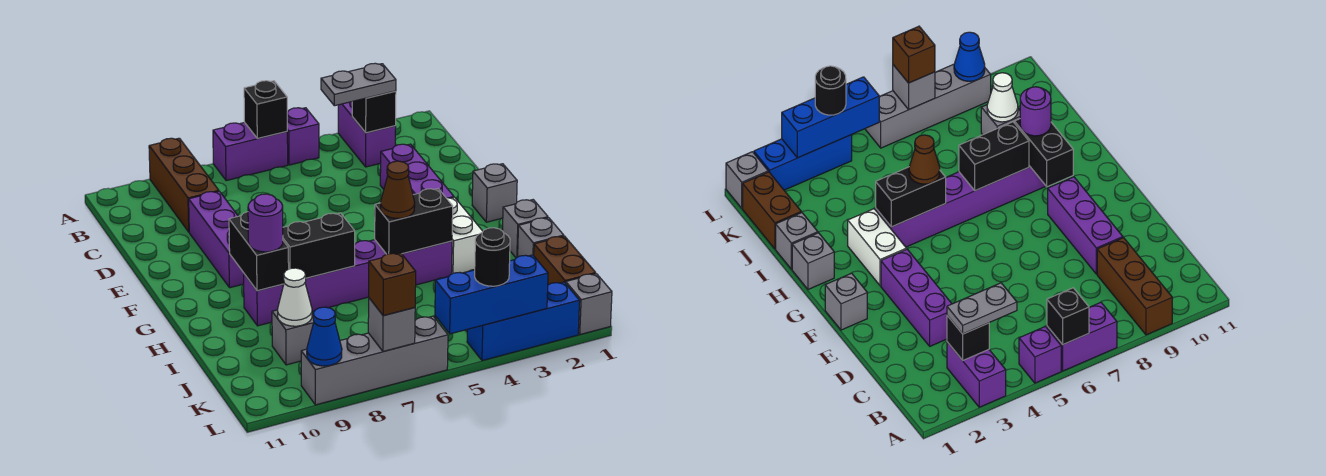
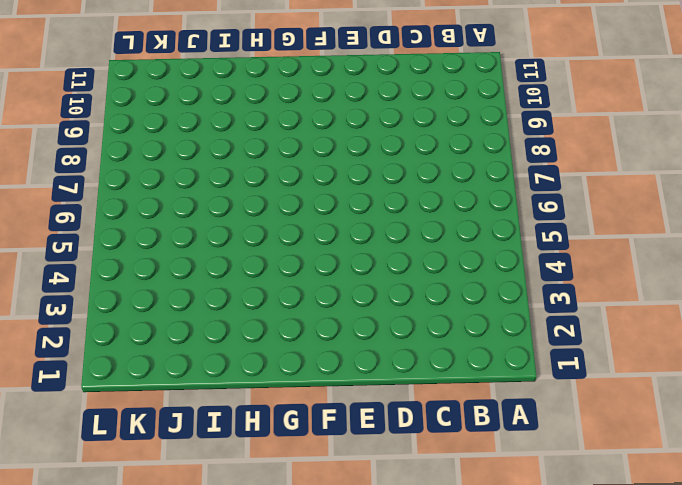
none -> purple brick A3:B3 level 1
none -> purple brick A5 level 1
none -> purple brick A6:A7 level 1
none -> brown brick A9:C9 level 1

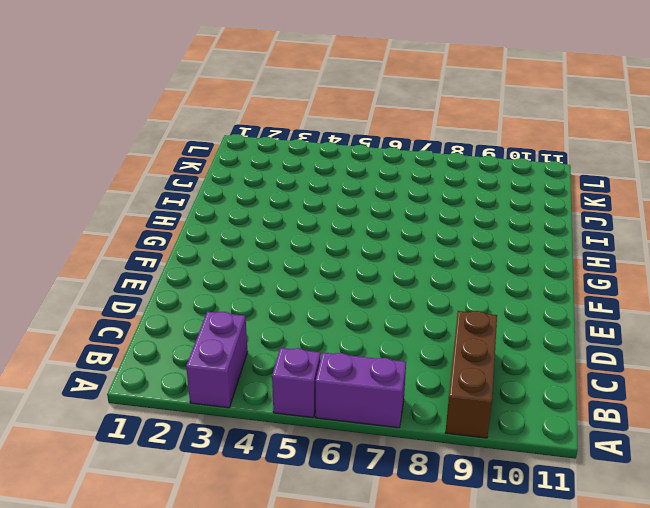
none -> purple brick D3:F3 level 1
none -> purple brick D9:F9 level 1
none -> grey brick F1 level 1
none -> white brick G3:H3 level 1

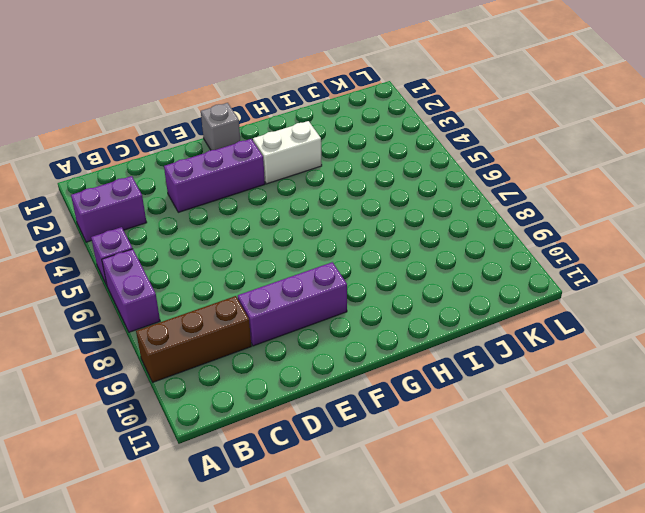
none -> grey brick H1 level 1
none -> purple brick H4:H9 level 1
none -> grey brick I1 level 1
none -> brown brick J1:K1 level 1

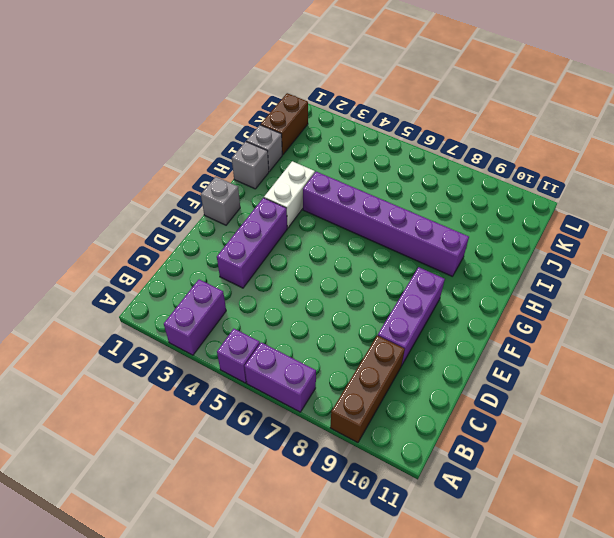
none -> grey brick J9 level 1
none -> grey brick L1 level 1
none -> blue brick L2:L4 level 1
none -> grey brick L6:L9 level 1

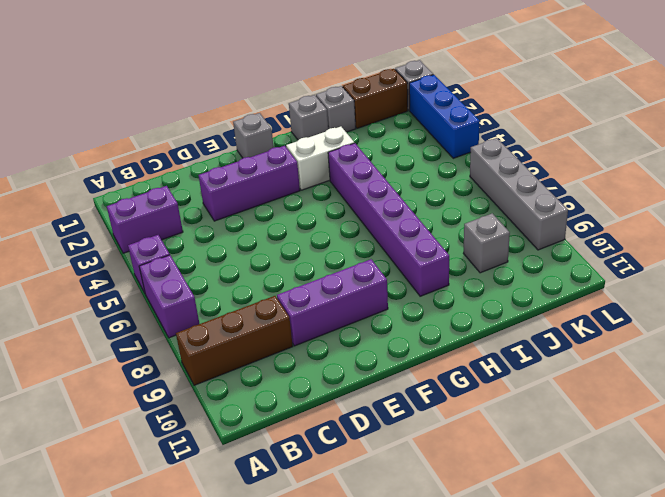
none -> black brick A6 level 2
none -> black brick B3 level 2
none -> black brick G9:H9 level 2
none -> black brick H4:H5 level 2

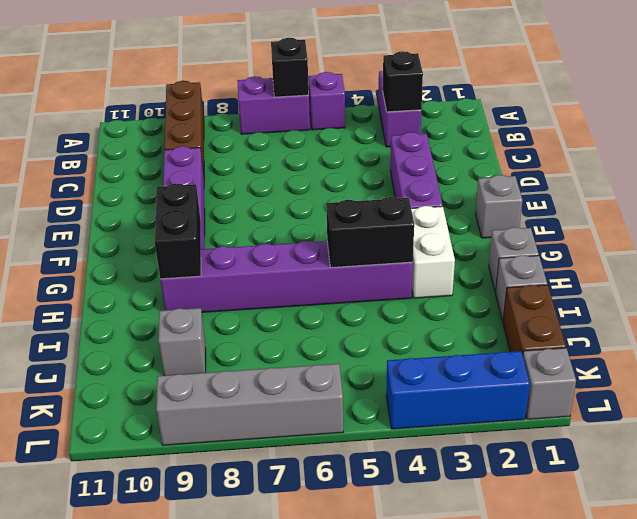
none -> black brick H7:H8 level 2
none -> white cone J9 level 2
none -> blue brick L3:L5 level 2
none -> grey brick L7 level 2

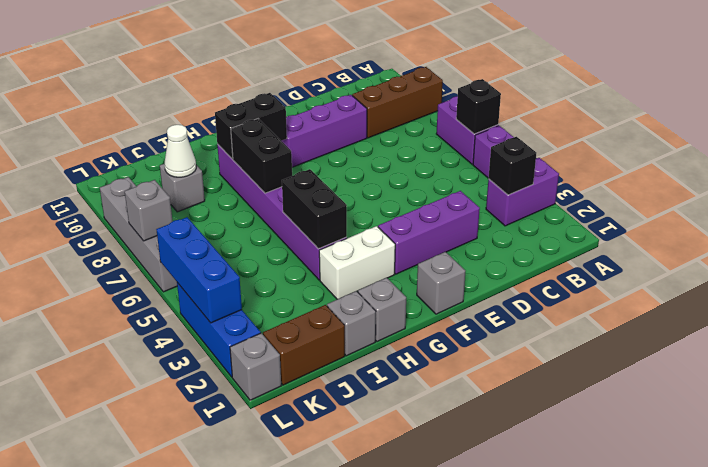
none -> blue cone L9 level 2
none -> grey plate B3:B4 level 3
none -> brown cone H5 level 3
none -> purple round brick H9 level 3

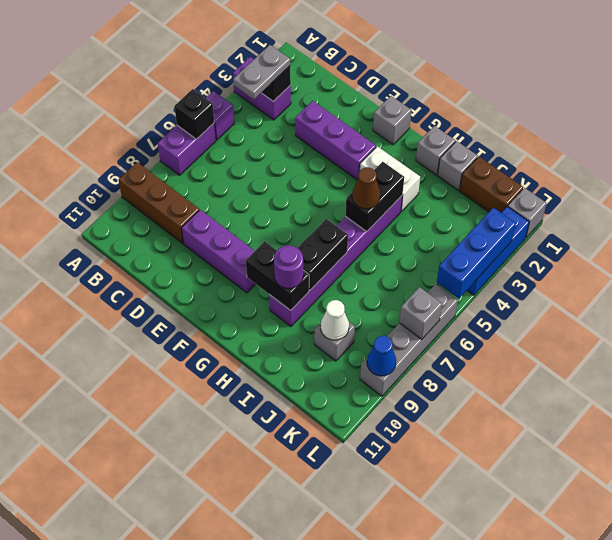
none -> black round brick L4 level 3
none -> brown brick L7 level 3

